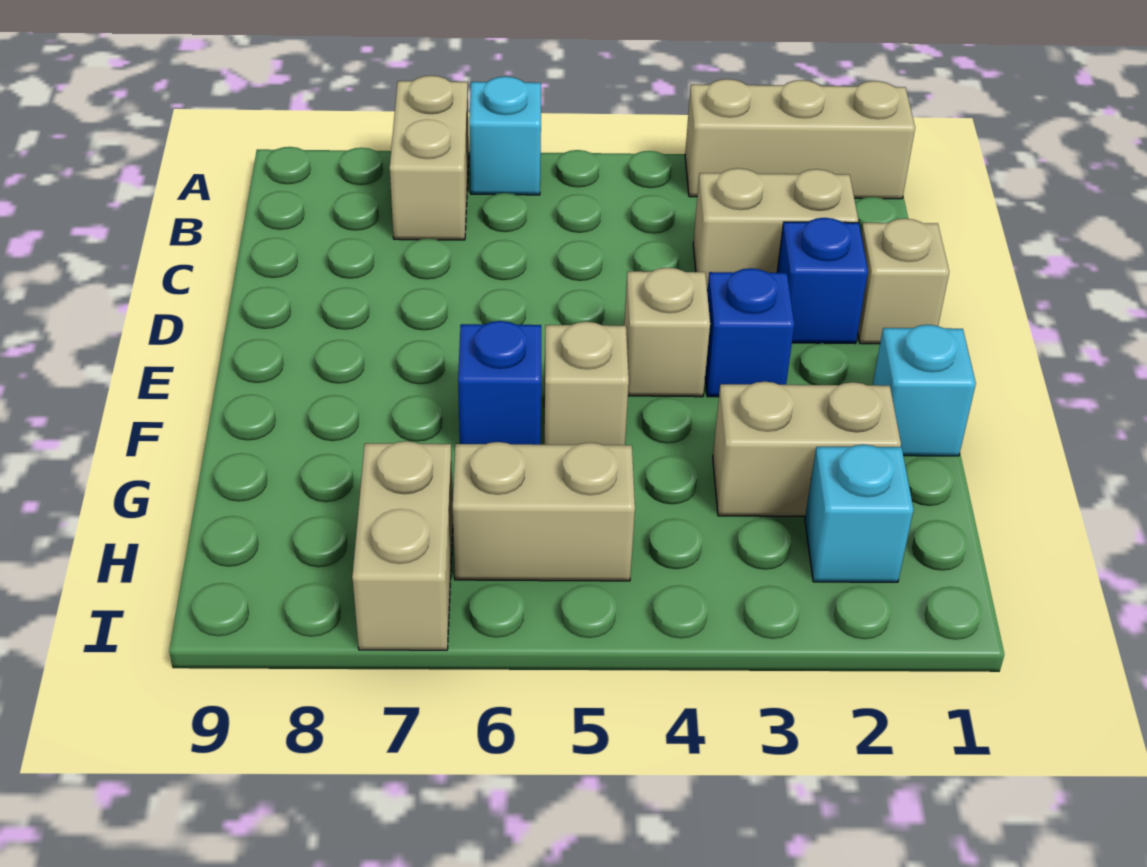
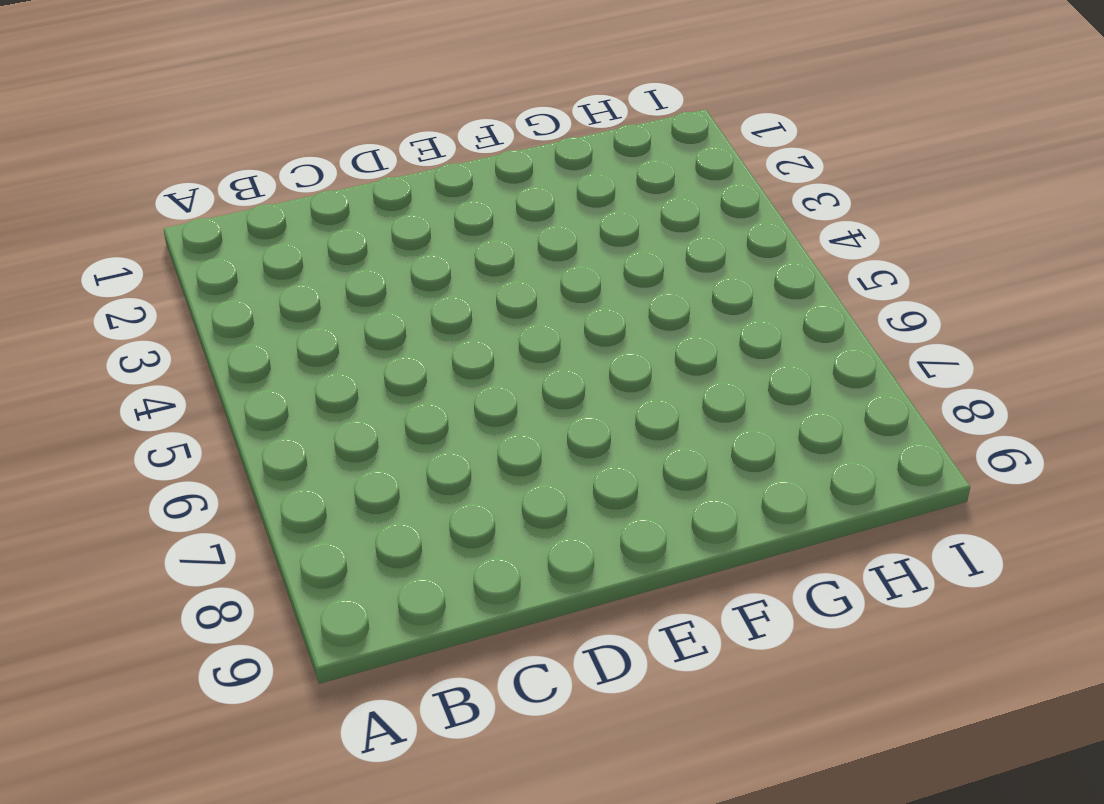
none -> tan brick A1:A3 level 1
none -> cyan brick A6 level 1
none -> tan brick A7:B7 level 1

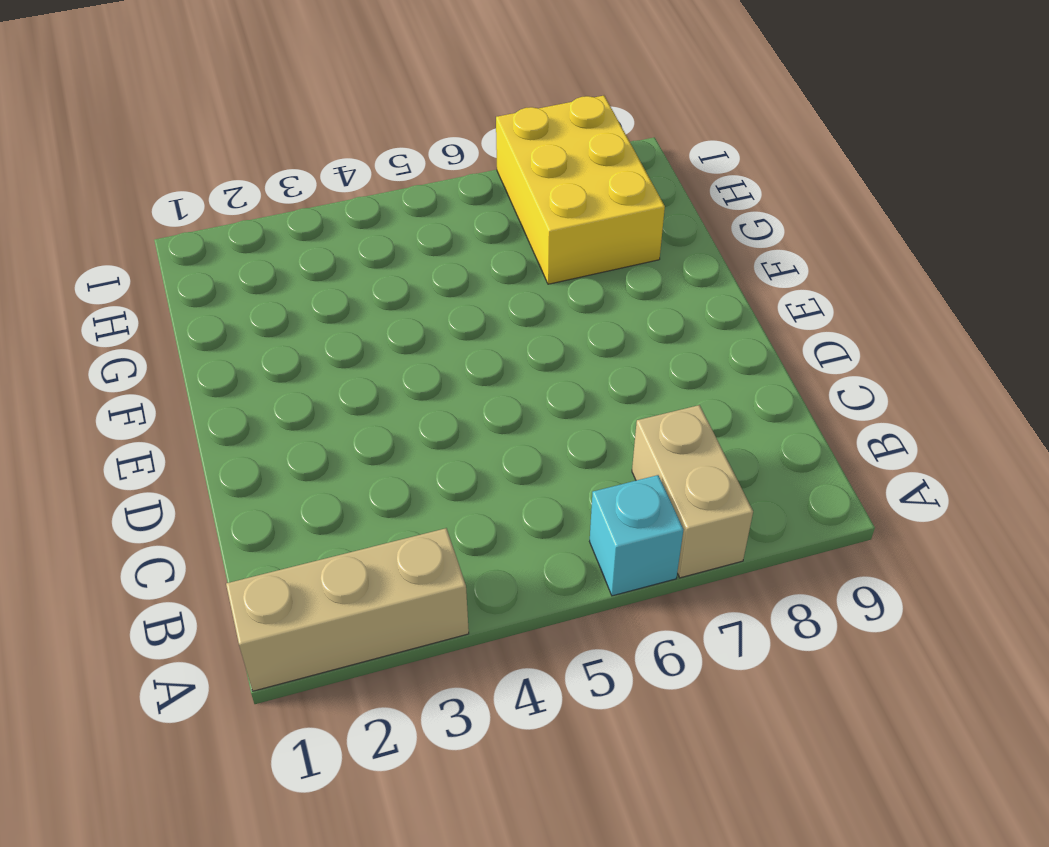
yellow brick G7:I8 level 1 -> tan brick H7:I7 level 1
none -> tan brick C2:C3 level 1
none -> tan brick D1 level 1
none -> blue brick D2 level 1

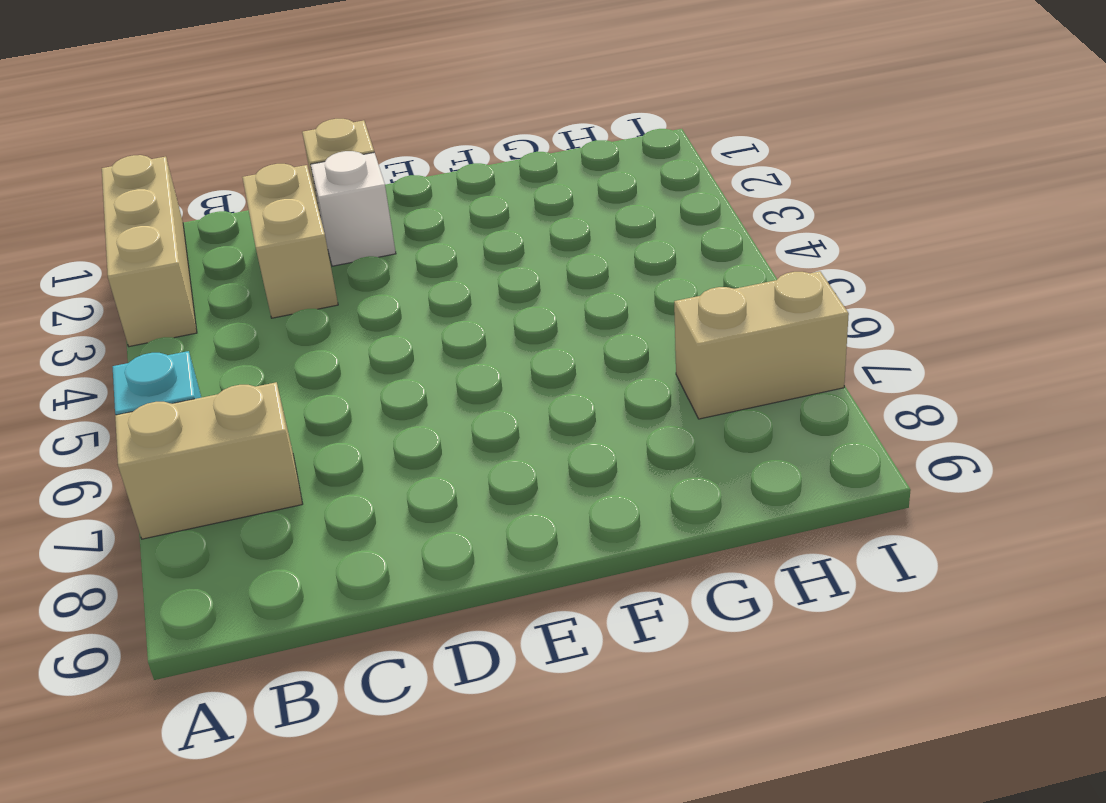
white brick D2 level 1 -> blue brick D2 level 1
none -> blue brick E3 level 1
none -> tan brick E4 level 1
none -> cyan brick F1 level 1

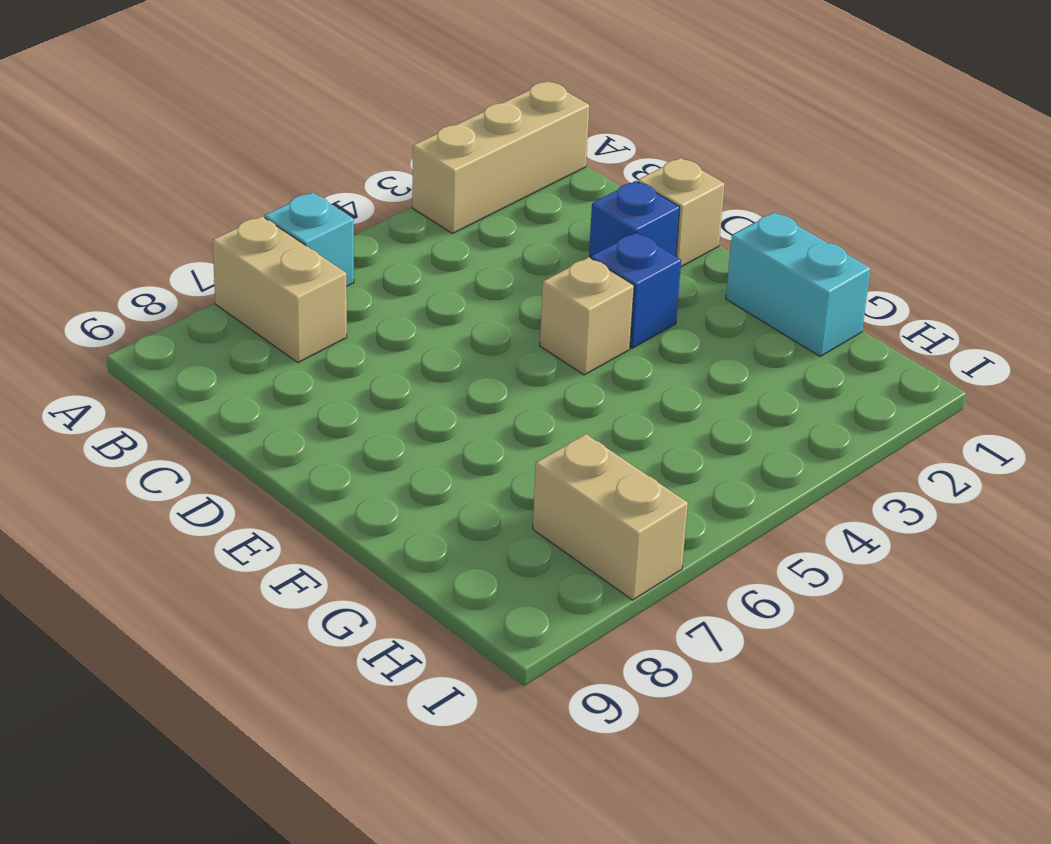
cyan brick F1:G1 level 1 -> cyan brick F1 level 1
none -> tan brick C2:C3 level 1
none -> tan brick F5 level 1
none -> blue brick F6 level 1

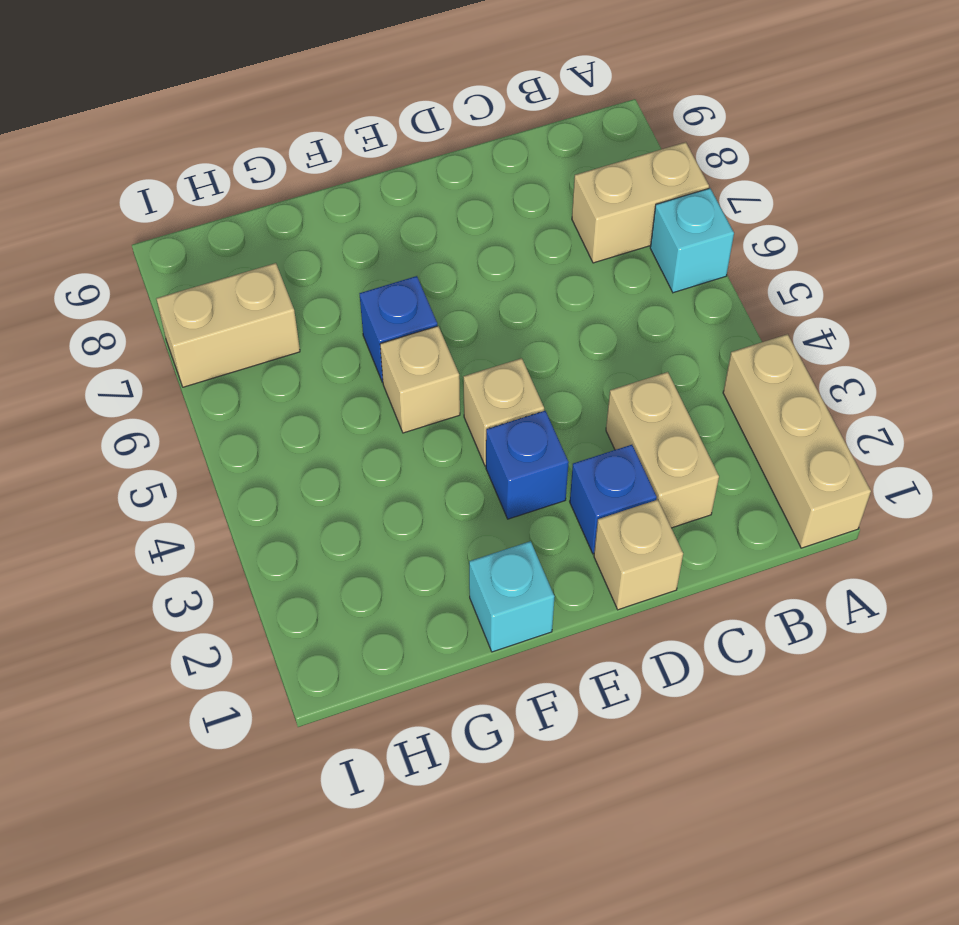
none -> tan brick G2:G3 level 1
none -> cyan brick H2 level 1
none -> tan brick H5:H6 level 1

